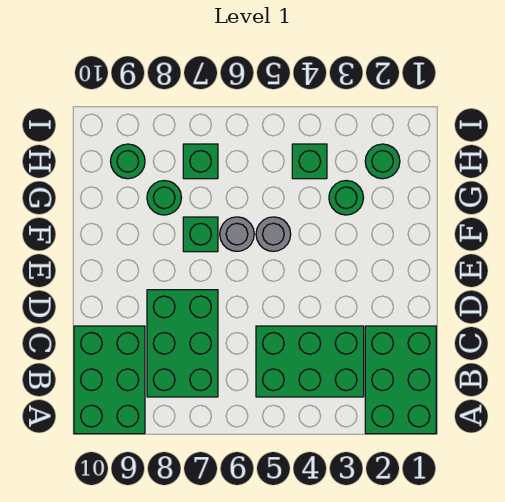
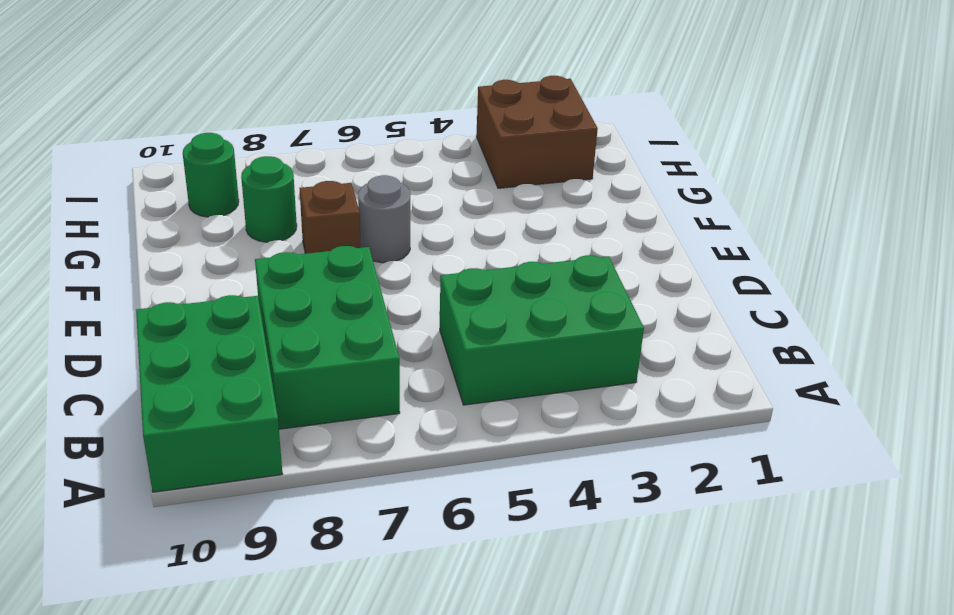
brown brick F7 level 1 -> green brick F7 level 1
brown brick H2:I3 level 1 -> green round brick H2 level 1
none -> green brick A1:C2 level 1
none -> grey round brick F5 level 1
none -> green round brick G3 level 1

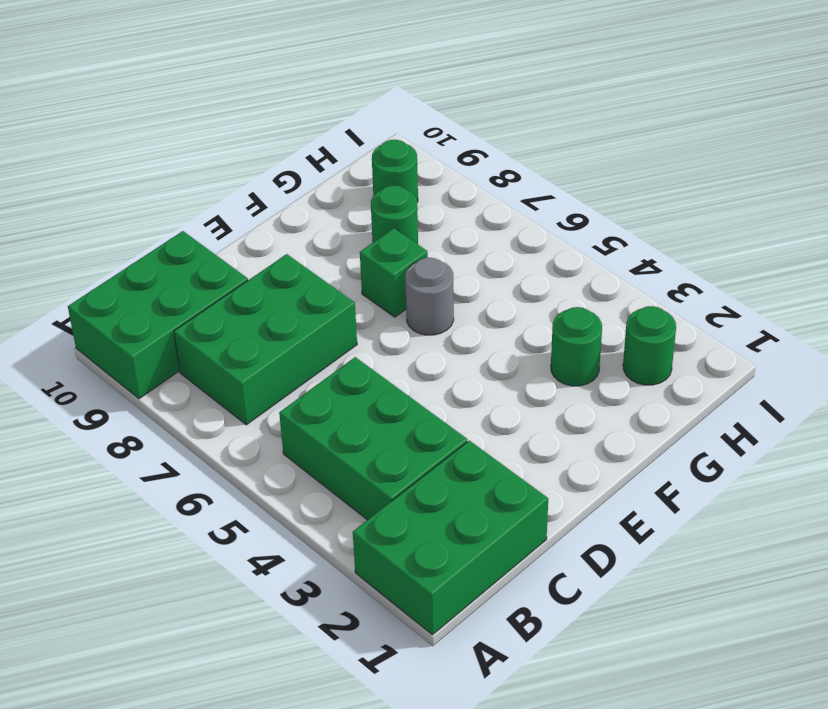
none -> grey round brick F5 level 1
none -> green brick H4 level 1
none -> green brick H7 level 1

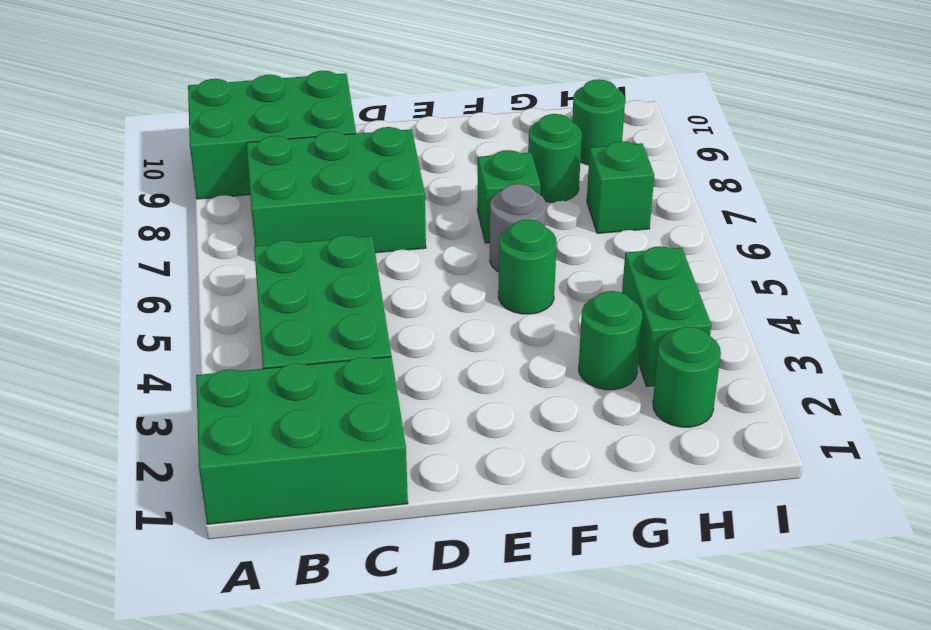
green round brick F5 level 1 -> grey round brick F5 level 1
green brick H3:H4 level 1 -> green brick H4 level 1

